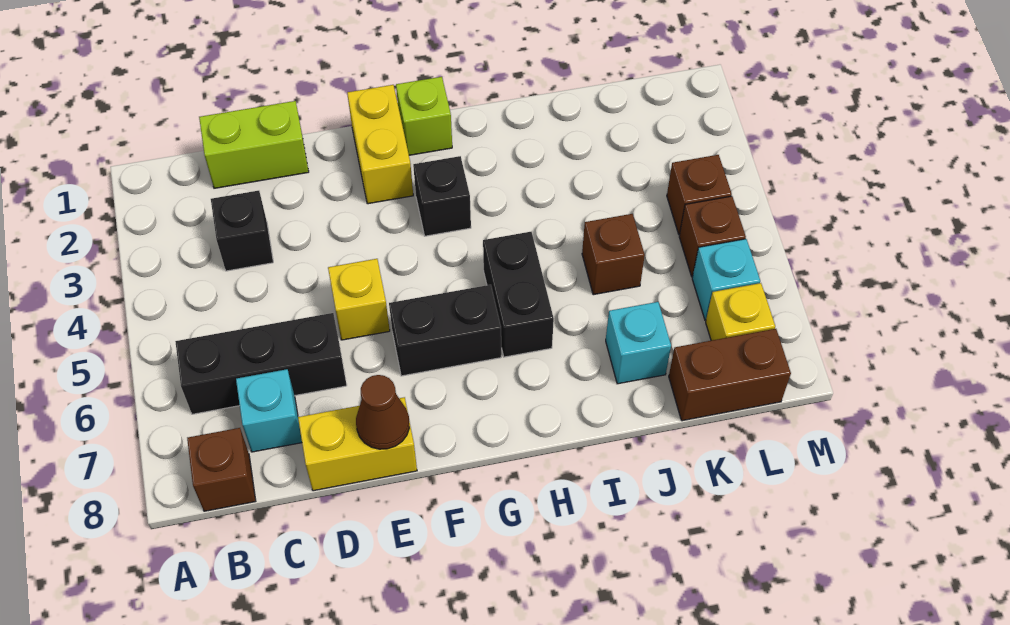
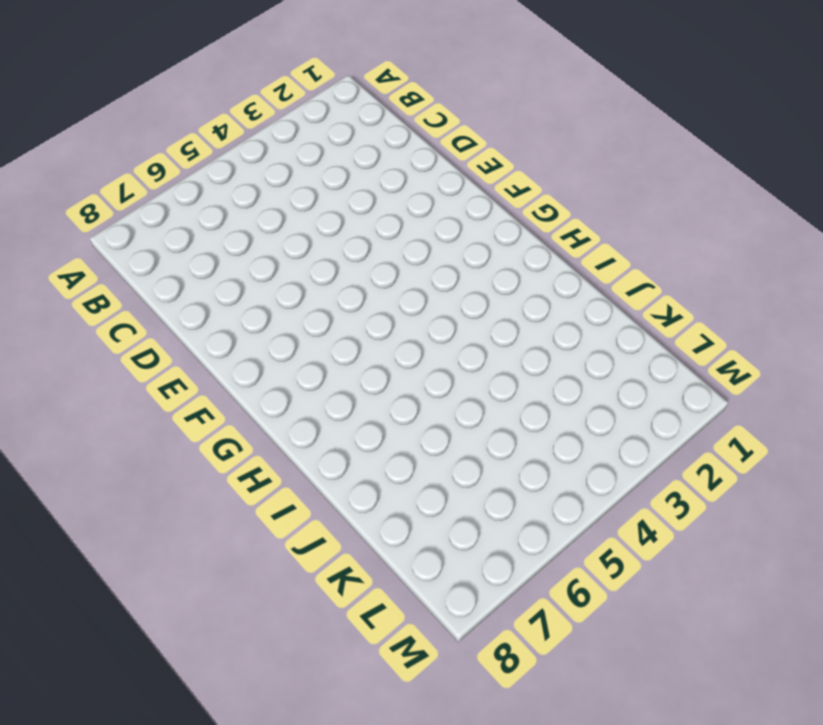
none -> black brick B6:D6 level 1
none -> brown brick B8 level 1
none -> lime brick C1:D1 level 1

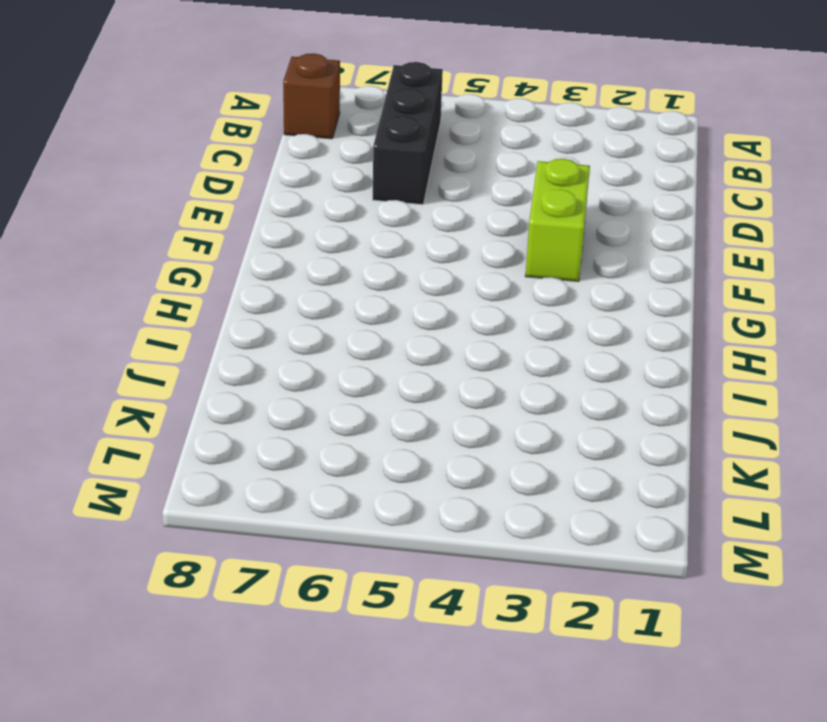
lime brick E3:F3 level 1 -> lime brick C1:D1 level 1
none -> black brick C3 level 1
none -> cyan brick C7 level 1
none -> yellow brick D8:E8 level 1

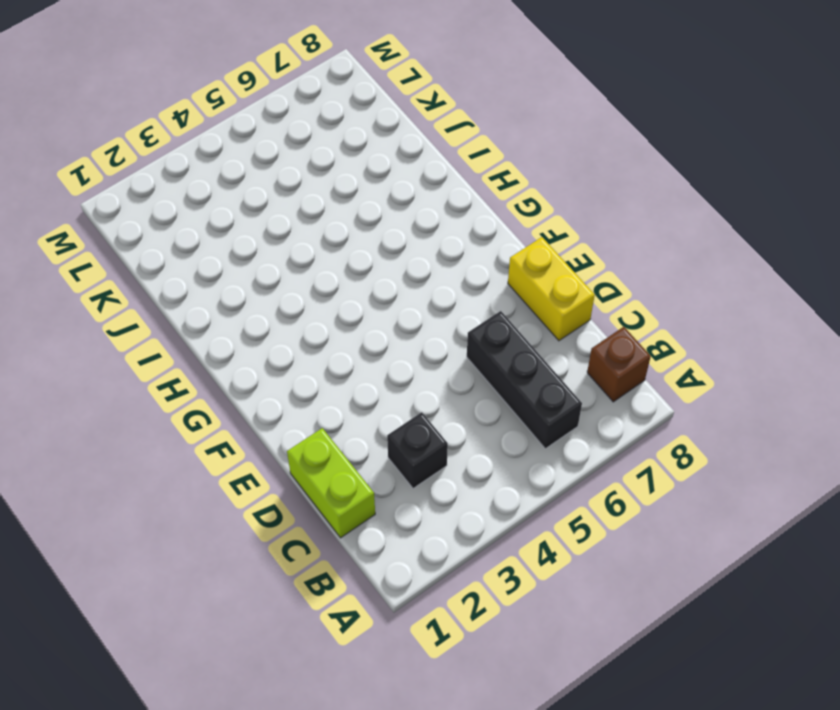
none -> cyan brick C7 level 1
none -> yellow brick E5 level 1
none -> yellow brick F1:F2 level 1

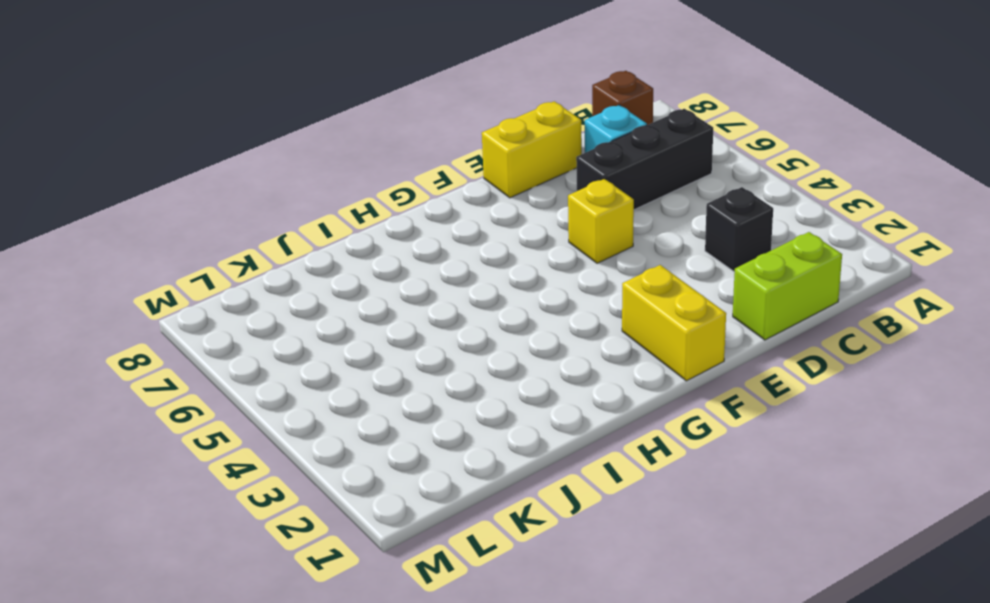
none -> black brick F6:G6 level 1
none -> lime brick G1 level 1
none -> black brick G3 level 1

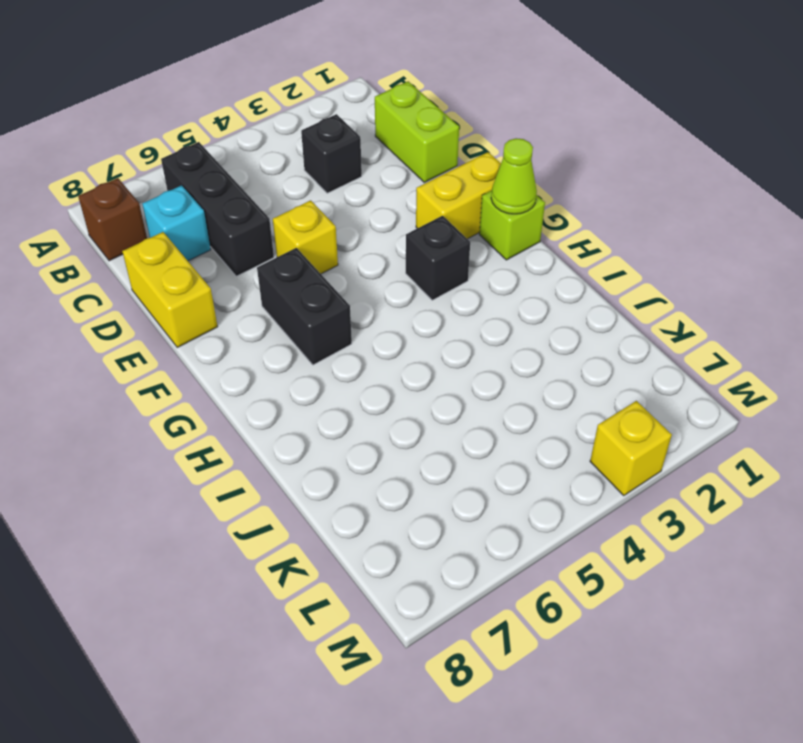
lime cone G1 level 2 -> none
yellow brick M3 level 1 -> yellow brick L7 level 1
none -> black brick H5:H6 level 1
none -> brown brick J5 level 1
none -> cyan brick J7 level 1

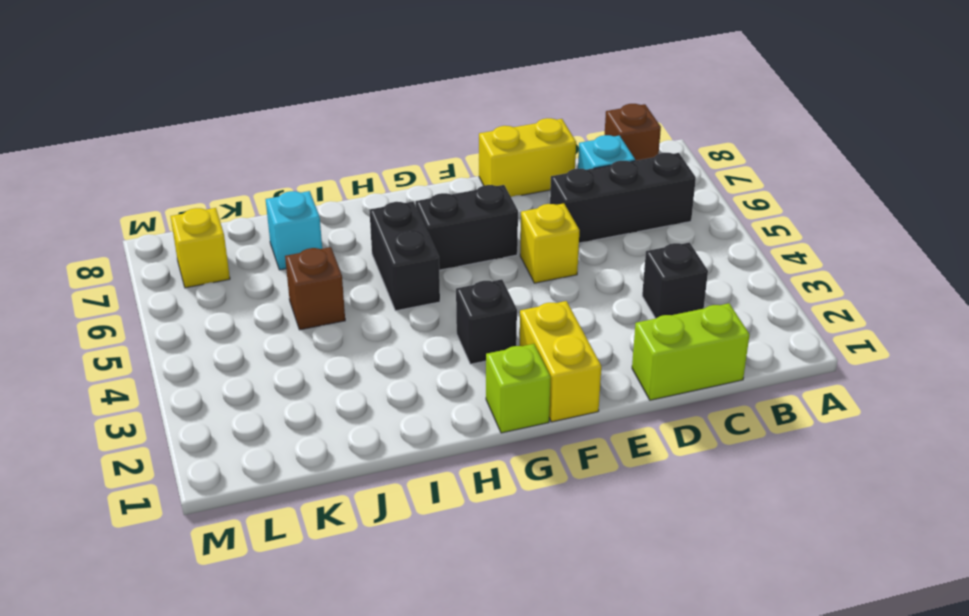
none -> brown brick K8:L8 level 1
none -> brown brick L4 level 1
none -> brown brick L5 level 1

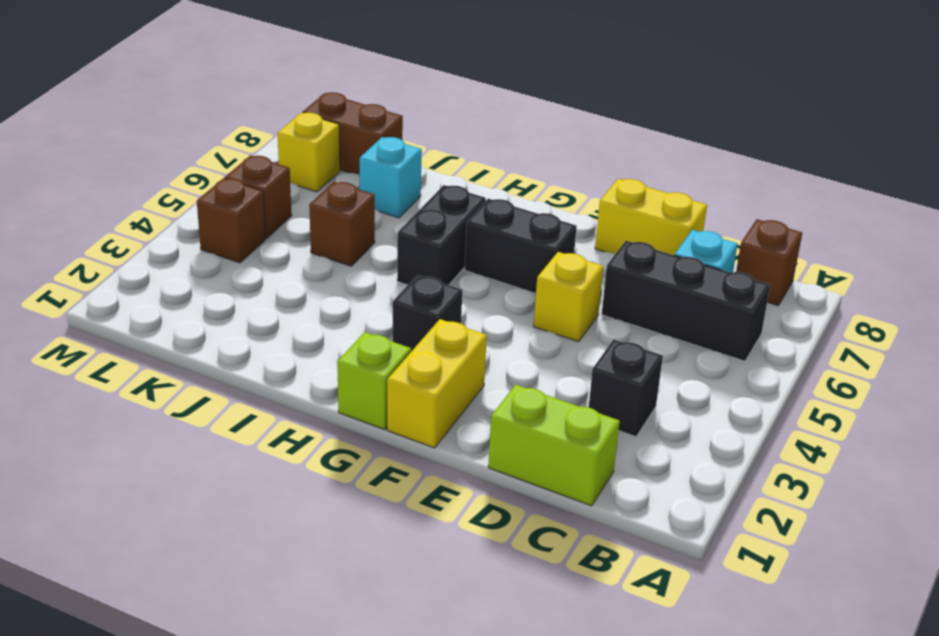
none -> cyan brick L6 level 1
none -> brown cone E8 level 2

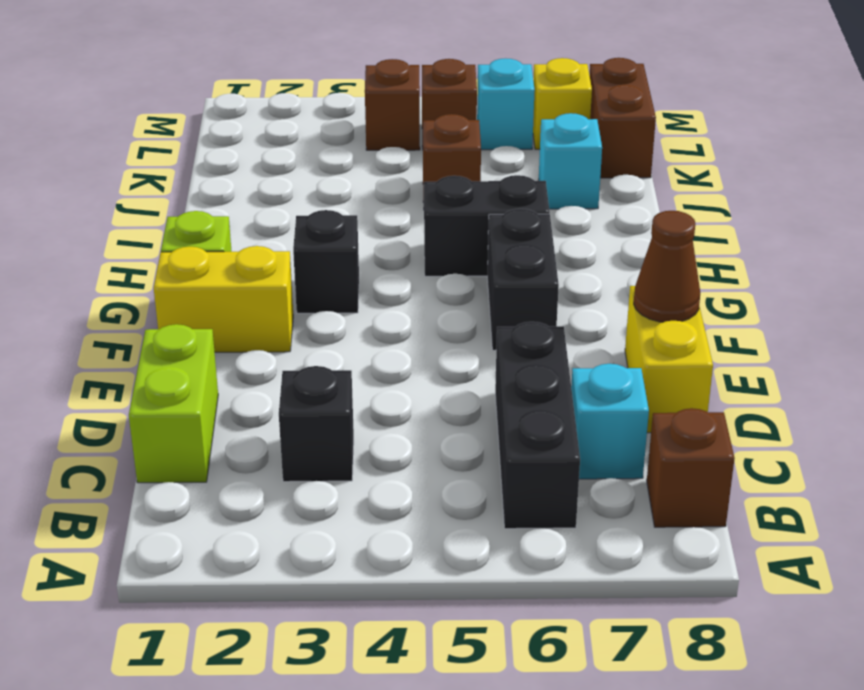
none -> yellow brick E5 level 1

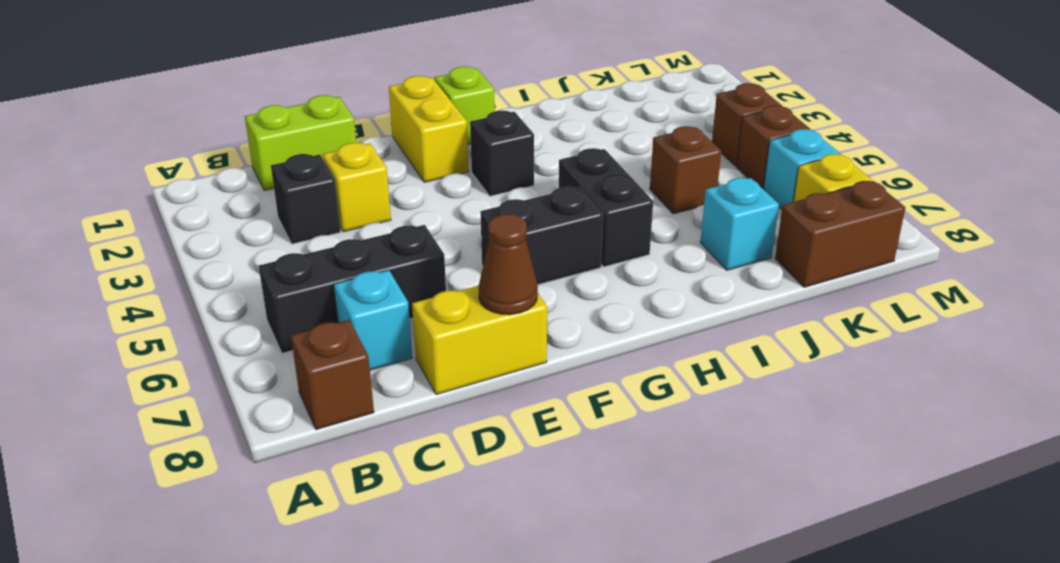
yellow brick D3 level 1 -> yellow brick E5 level 1

